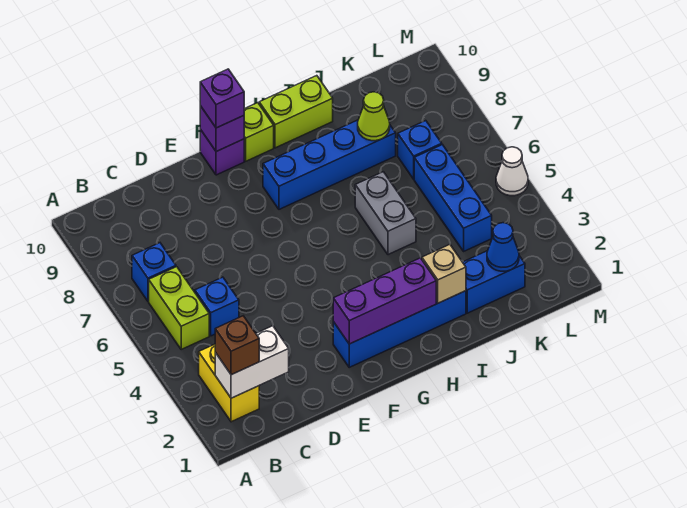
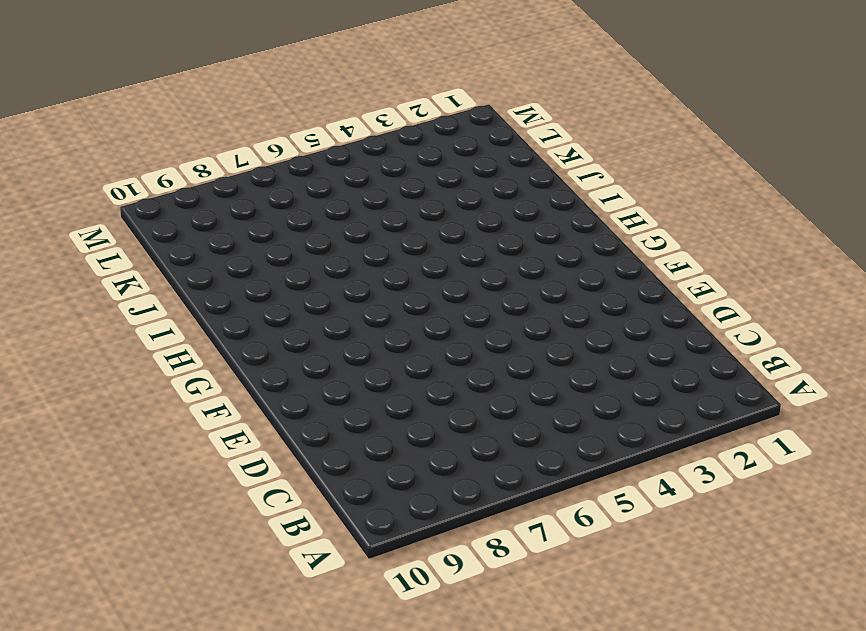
none -> yellow brick B2:B3 level 1
none -> lime brick B5:B6 level 1
none -> blue brick B7 level 1

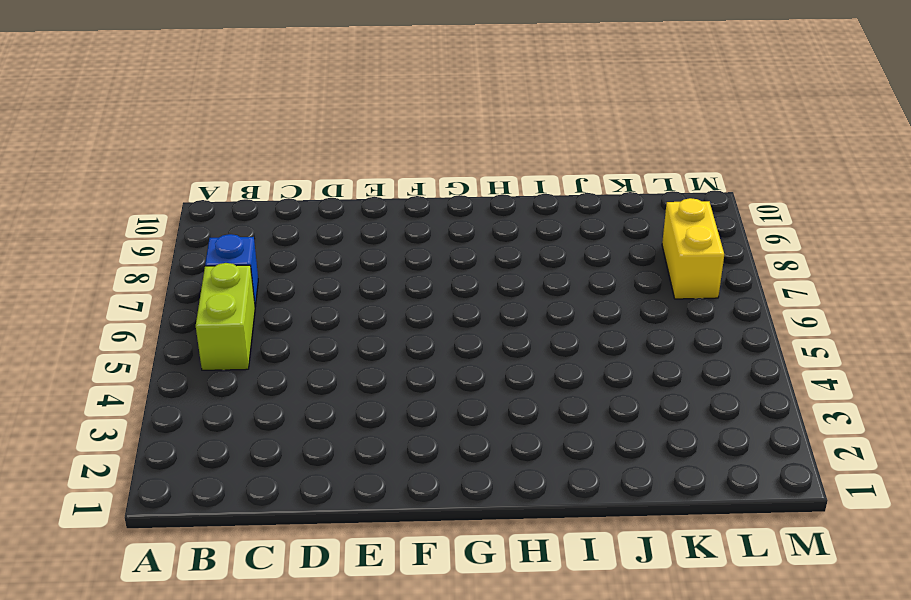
yellow brick L7:L8 level 1 -> yellow brick B2:B3 level 1
none -> blue brick C5 level 1
none -> blue brick F2:I2 level 1
none -> purple brick F10 level 1

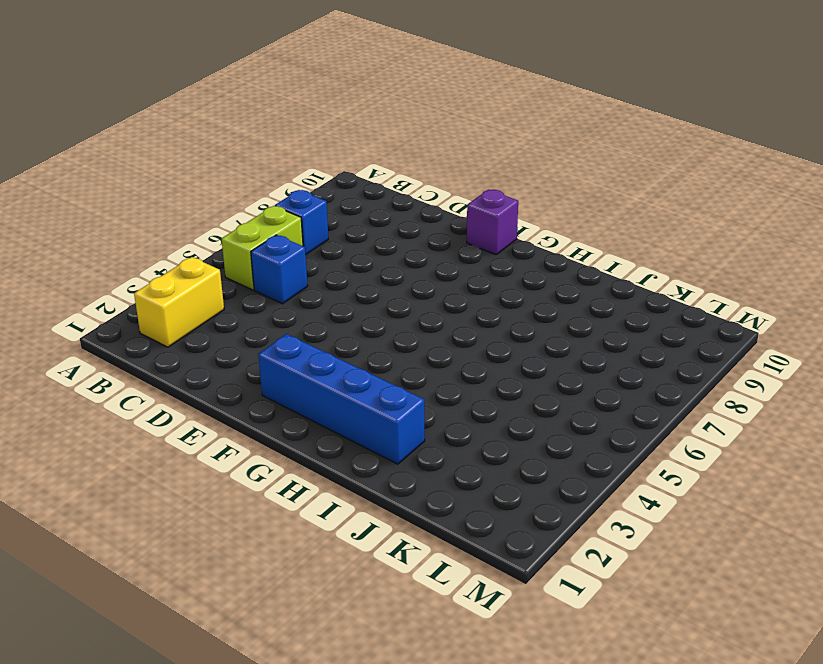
none -> blue brick G8:J8 level 1
none -> lime brick G10 level 1
none -> lime brick H10:I10 level 1

